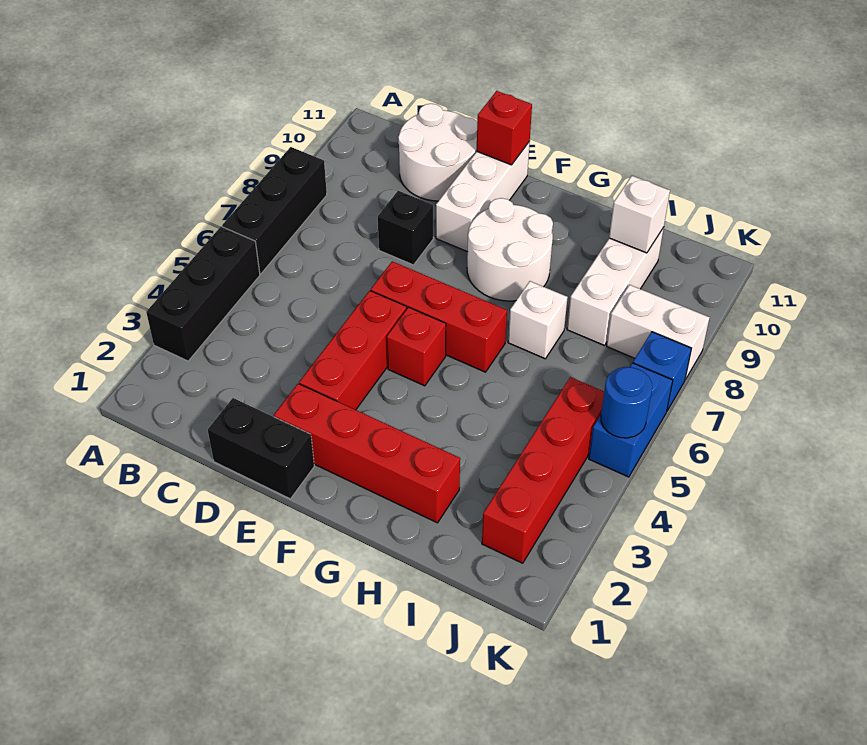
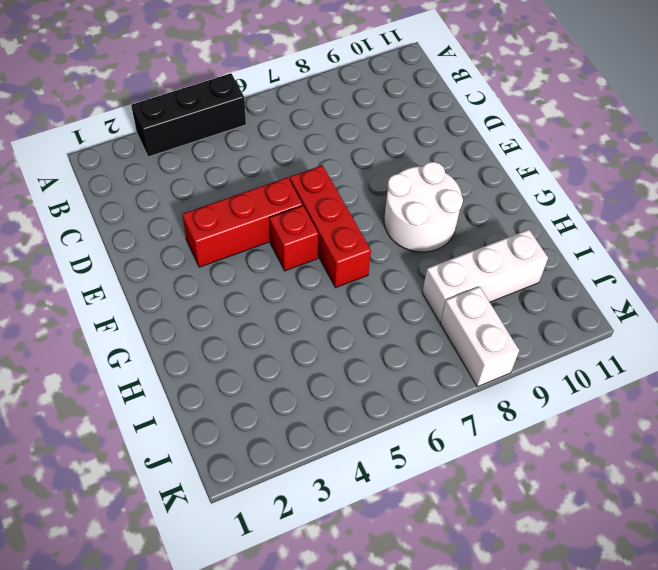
none -> black brick A6:A8 level 1
none -> white round brick C10:D11 level 1
none -> black brick D1:E1 level 1

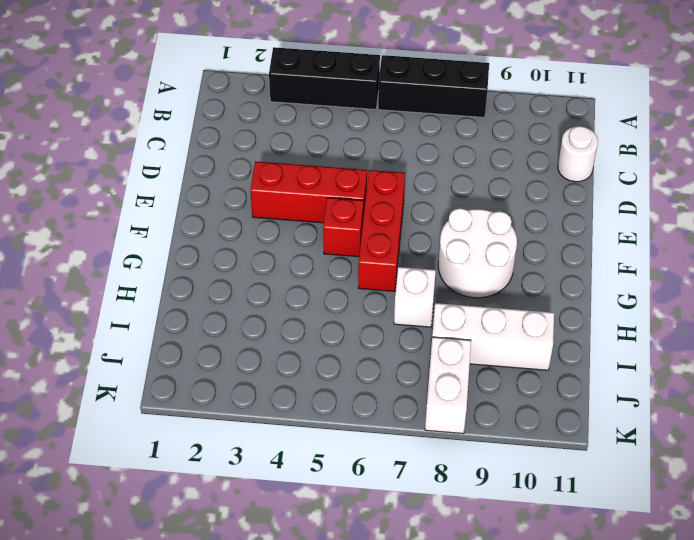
white round brick C11 level 1 -> white round brick C10:D11 level 1
none -> black brick D1:E1 level 1
none -> black brick D8 level 1
none -> red brick E2:H2 level 1

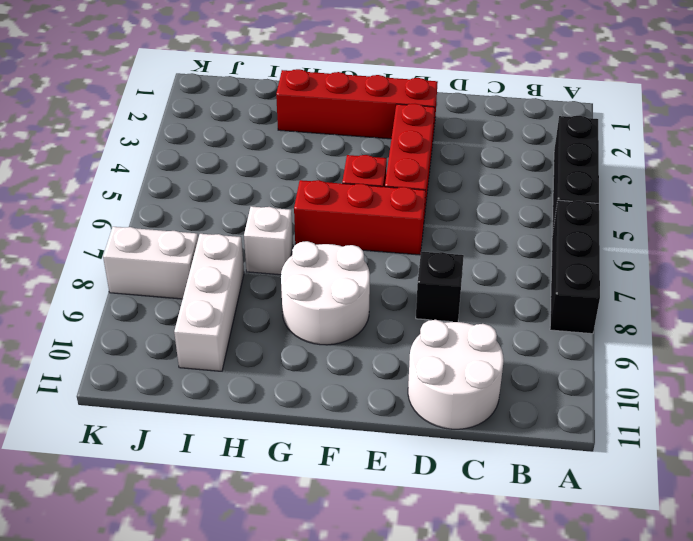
none -> black brick D1:E1 level 1
none -> white brick E9:E11 level 1
none -> red brick J2:J5 level 1

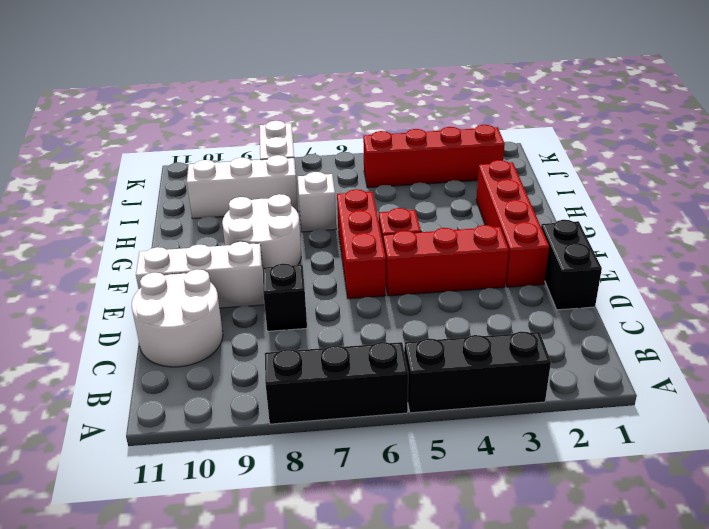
none -> blue brick K5:K6 level 1
none -> blue brick K7 level 1
none -> red brick E11 level 2

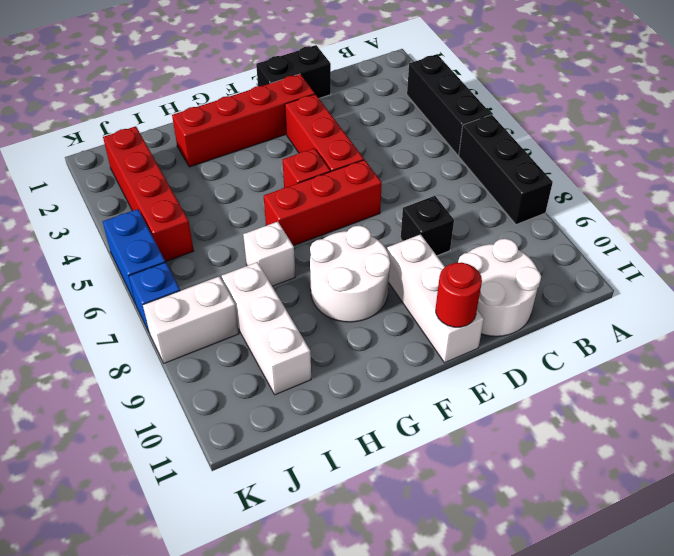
red round brick E11 level 2 -> red brick E11 level 2
none -> white brick I10 level 2
none -> blue round brick K5 level 2

